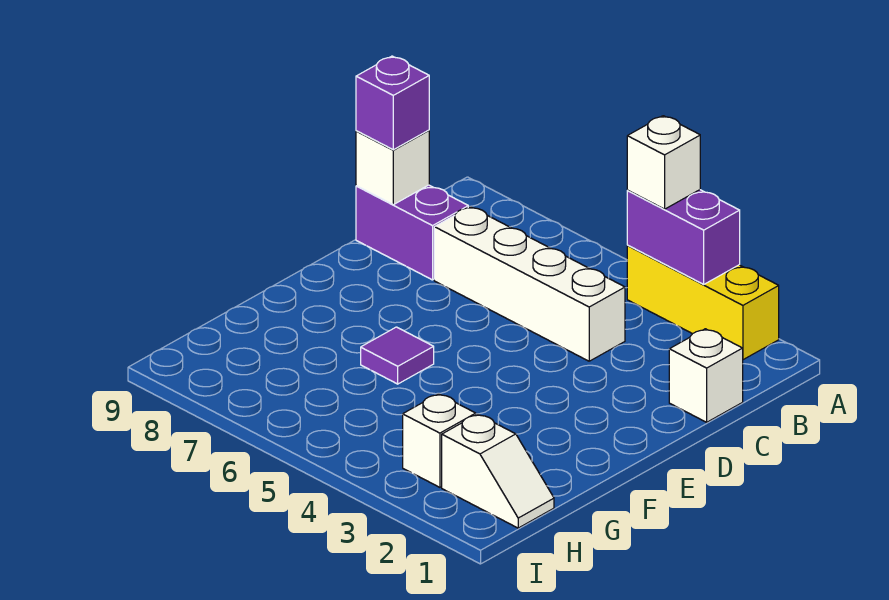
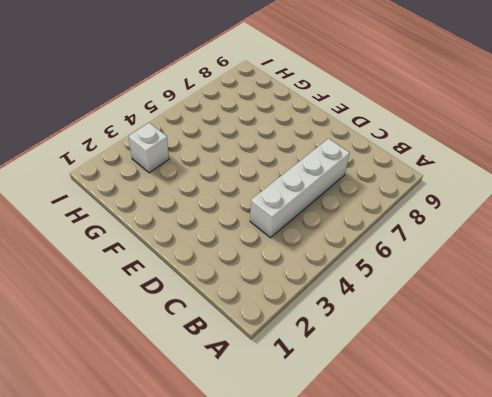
none -> yellow brick A2:A4 level 1
none -> white brick C1 level 1

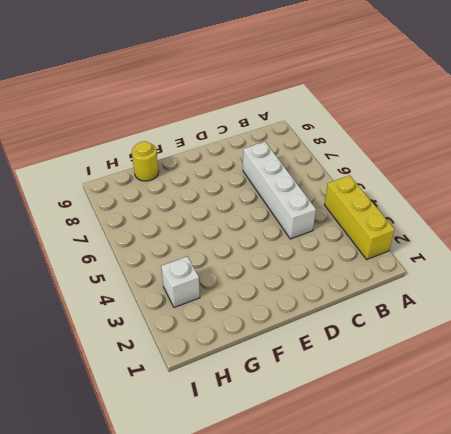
yellow round brick G9 level 1 -> none
none -> white brick C1 level 1
none -> purple brick C8:C9 level 1

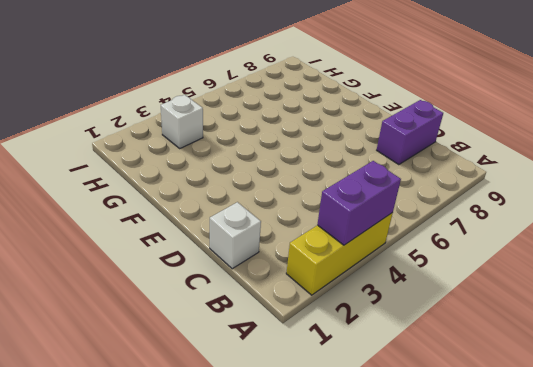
none -> white brick C4:C7 level 1
none -> purple tile F6 level 1

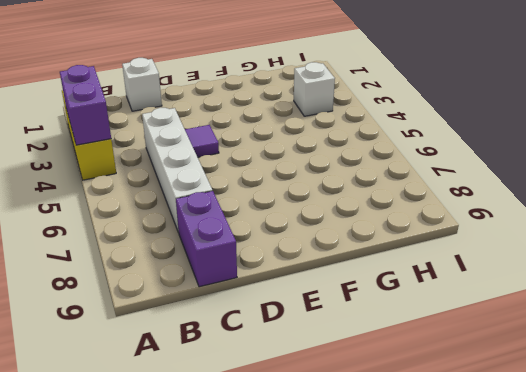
purple tile D4 level 1 -> purple tile F6 level 1
none -> white slope H1:H2 level 1 top 2
none -> white brick C9 level 2

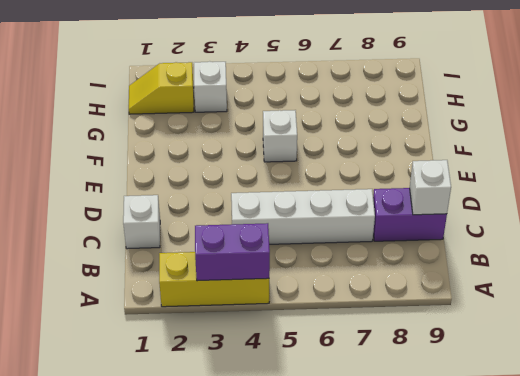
white brick F5 level 1 -> white brick A4 level 3
yellow slope H1:H2 level 1 top 2 -> white slope H1:H2 level 1 top 2
none -> purple tile F6 level 1
none -> purple brick C9 level 3

